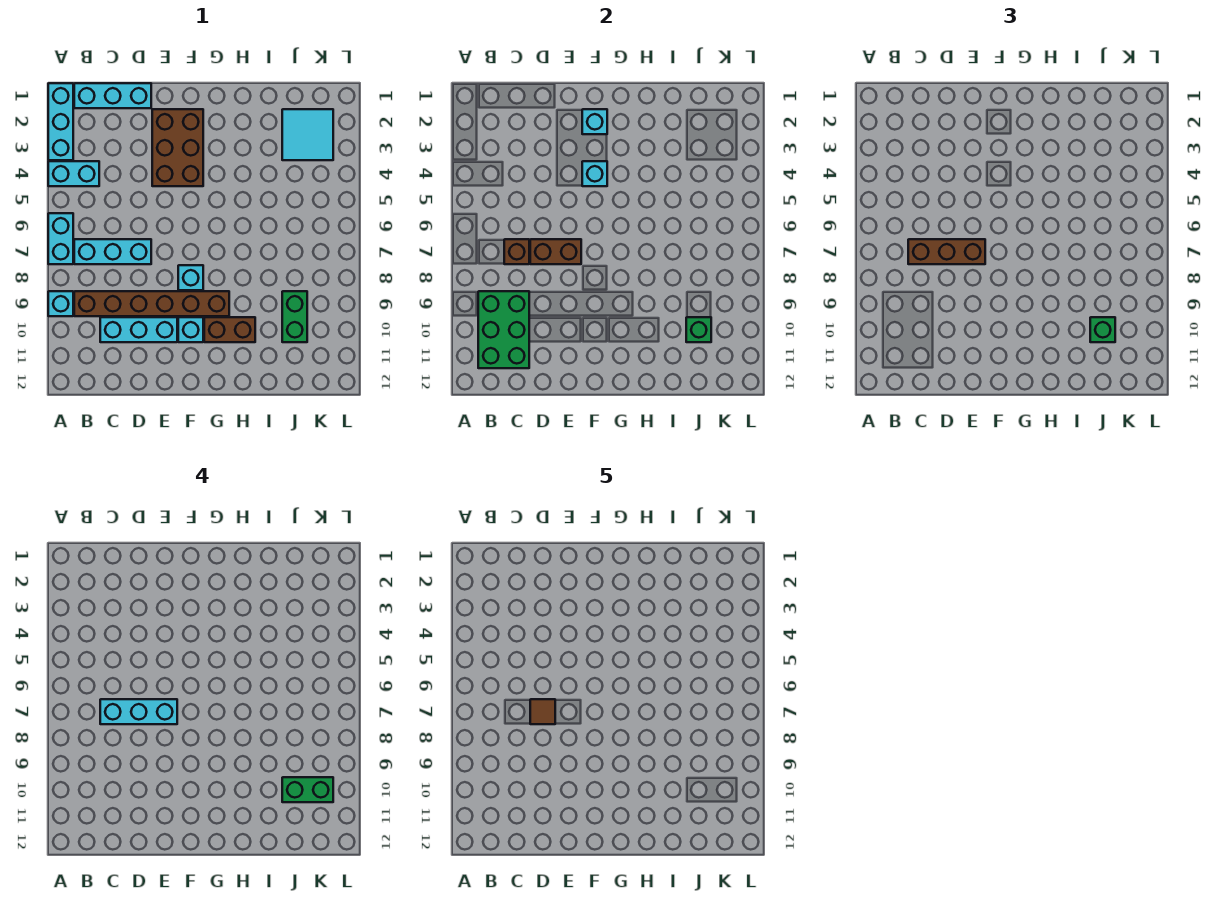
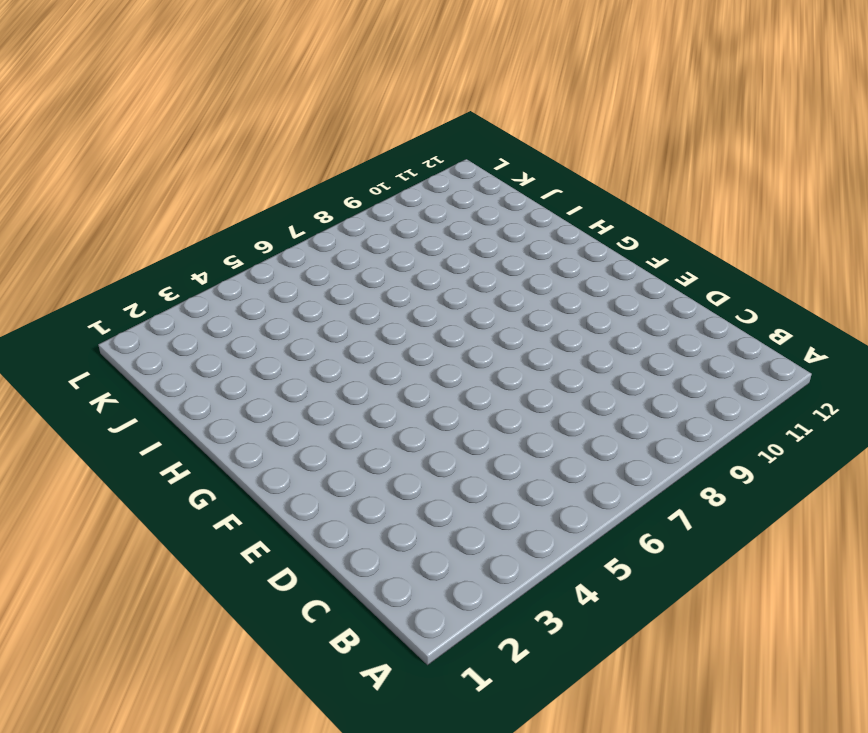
none -> cyan brick A1:A3 level 1
none -> cyan brick A4:B4 level 1
none -> cyan brick A6:A7 level 1

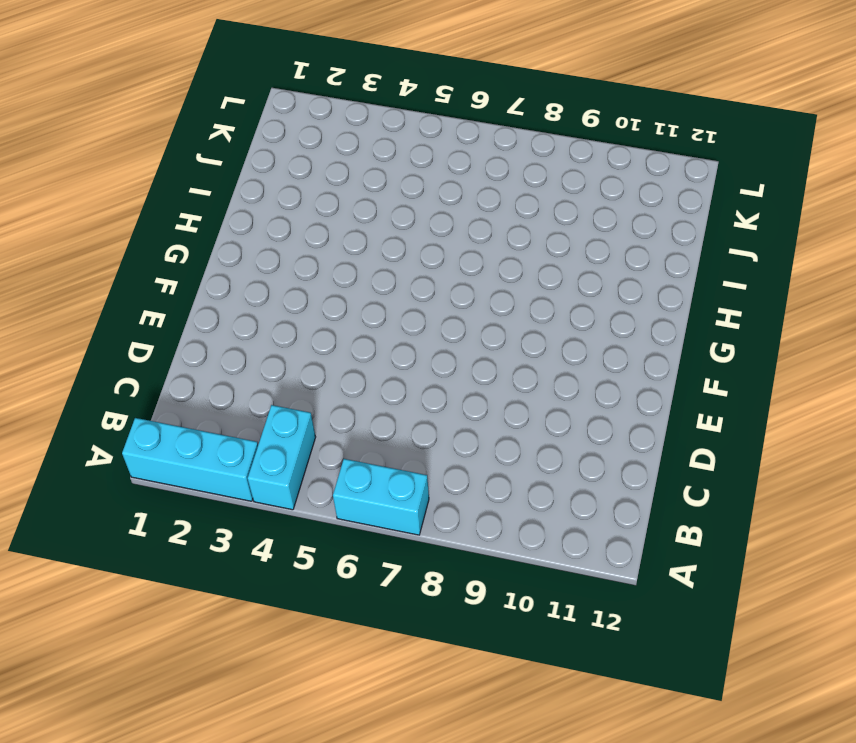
none -> cyan brick A9 level 1
none -> cyan brick B1:D1 level 1
none -> cyan brick B7:D7 level 1

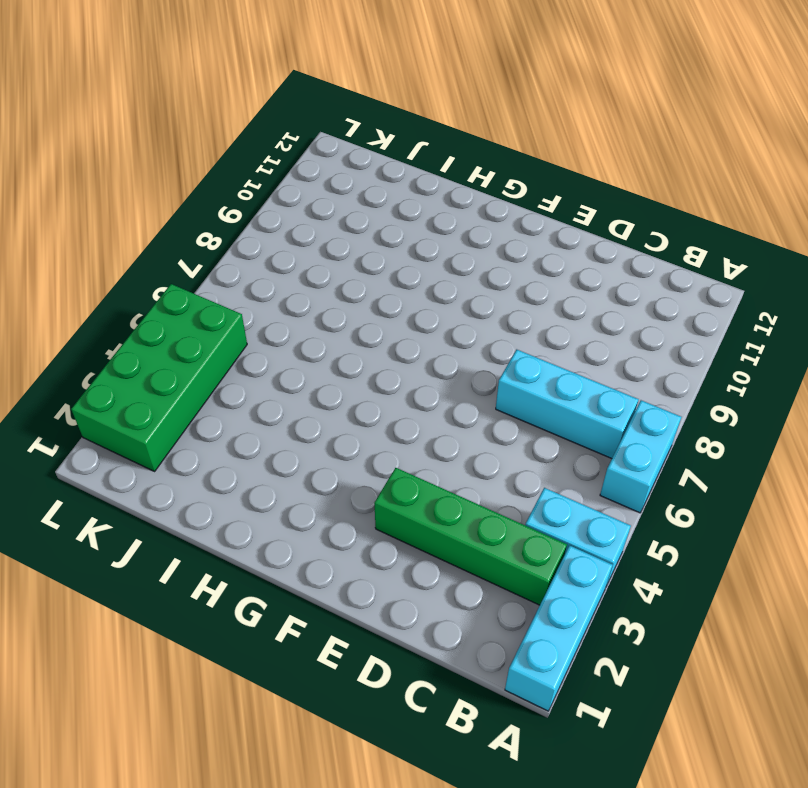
green brick B3:E3 level 1 -> brown brick E2:F4 level 1
green brick K2:L5 level 1 -> cyan tile J2:K3 level 1
none -> cyan brick A9 level 1
none -> cyan brick B1:D1 level 1
none -> brown brick B9:G9 level 1

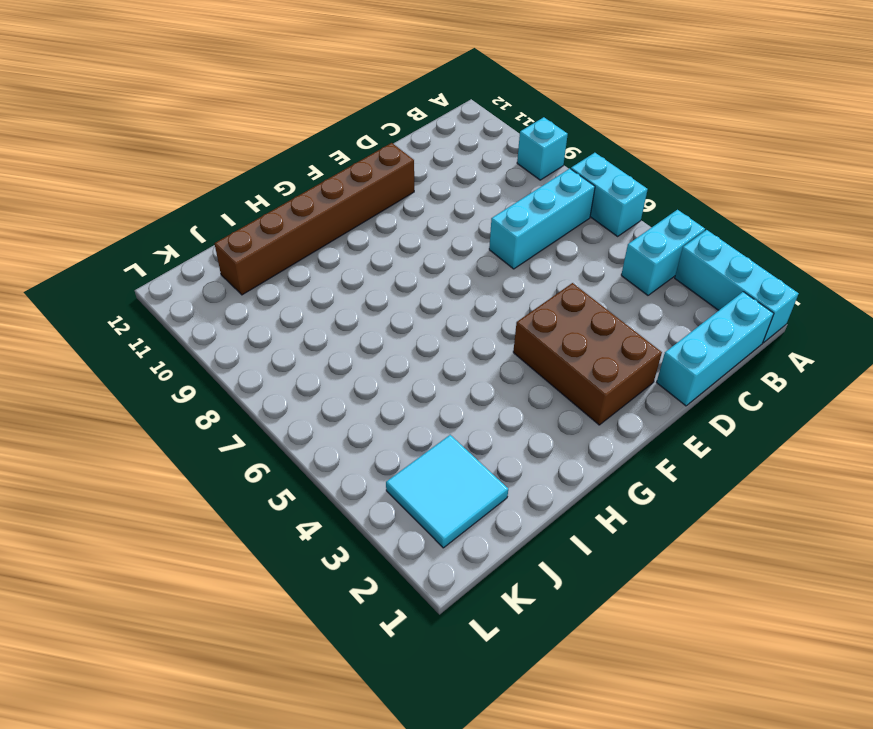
brown brick E11:J11 level 1 -> brown brick B9:G9 level 1
none -> cyan brick C10:E10 level 1
none -> cyan brick F8 level 1
none -> cyan brick F10 level 1

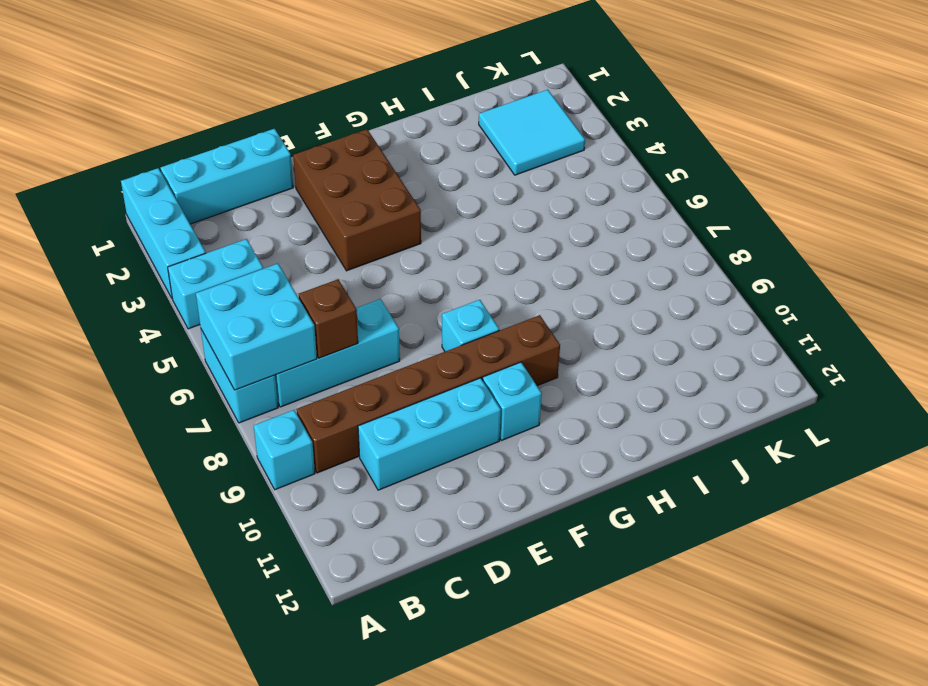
cyan brick A6:B7 level 2 -> none
none -> brown brick G10:H10 level 1
none -> green brick J9:J10 level 1
none -> green brick B9:C11 level 2

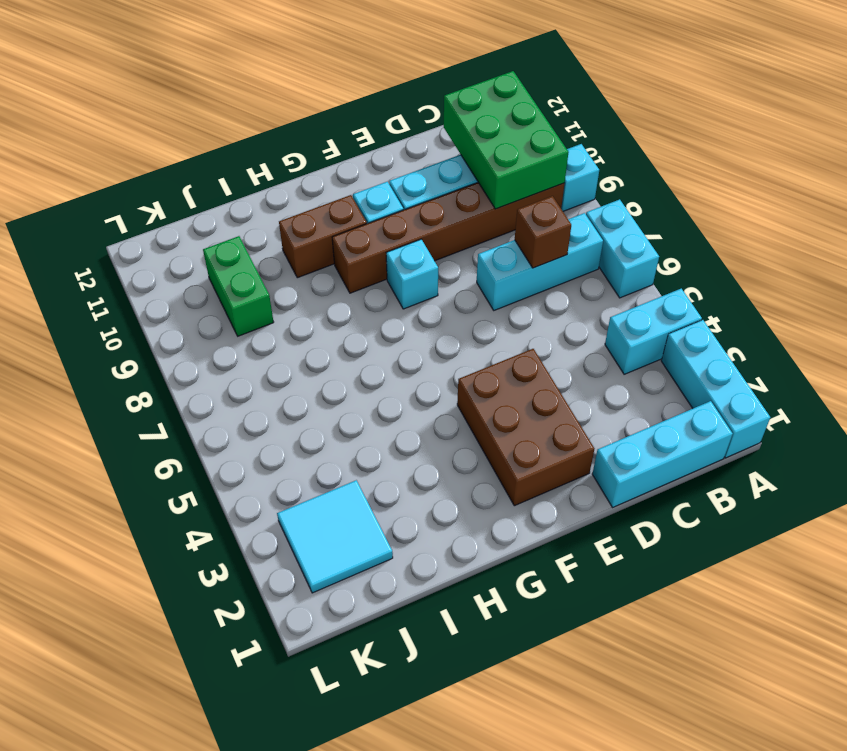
none -> brown brick D7:E7 level 2
none -> cyan brick F2 level 2
none -> cyan brick F4 level 2

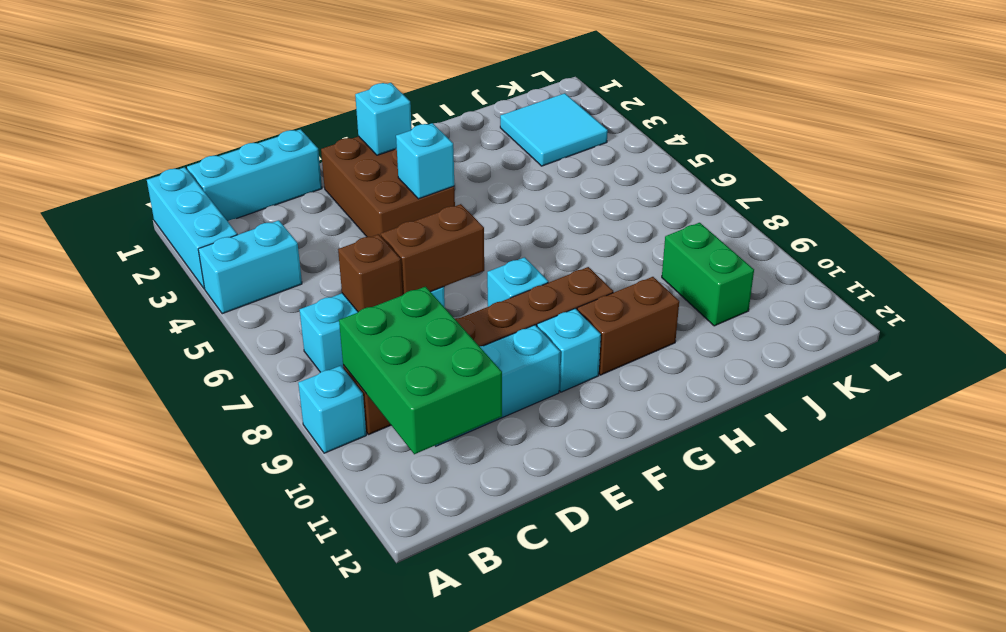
none -> cyan brick A6:A7 level 1
none -> green brick J10 level 2
none -> brown brick C7:E7 level 3

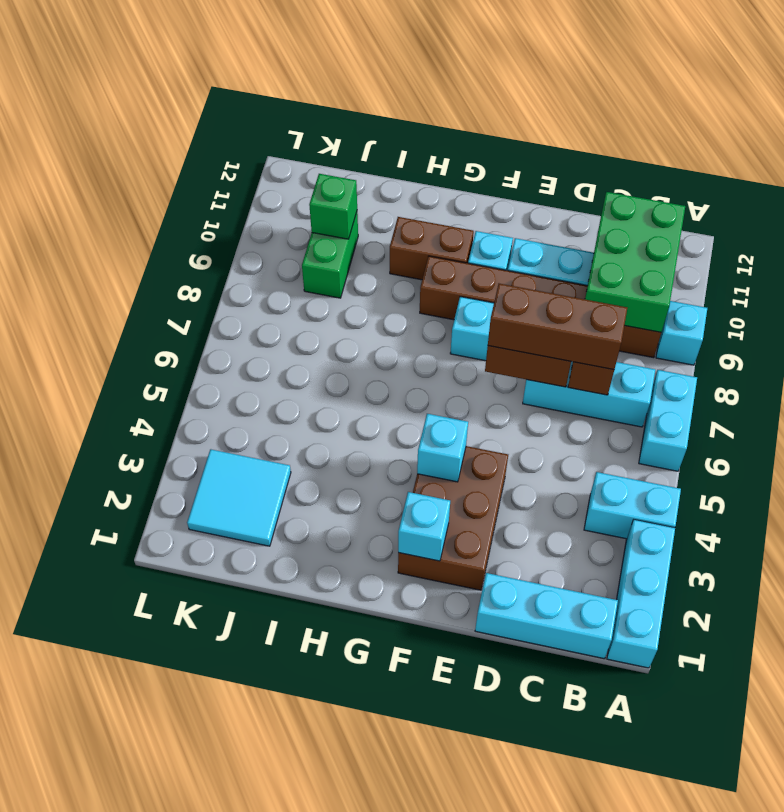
none -> green brick J10 level 3
none -> cyan brick C7:E7 level 4
none -> green brick J10:K10 level 4

